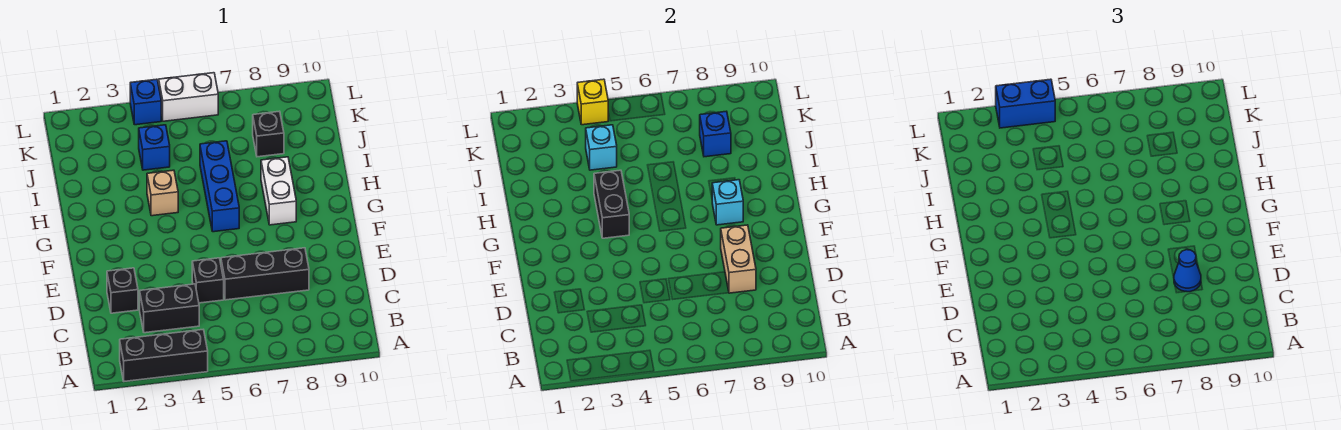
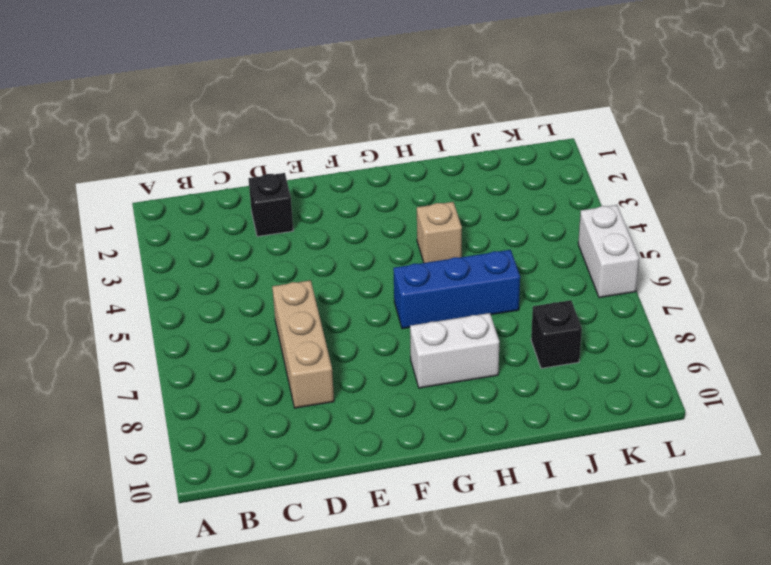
tan brick D6:D8 level 1 -> black brick D6:D8 level 1
none -> black brick A2:A4 level 1
none -> black brick C3:C4 level 1
none -> black brick D5 level 1

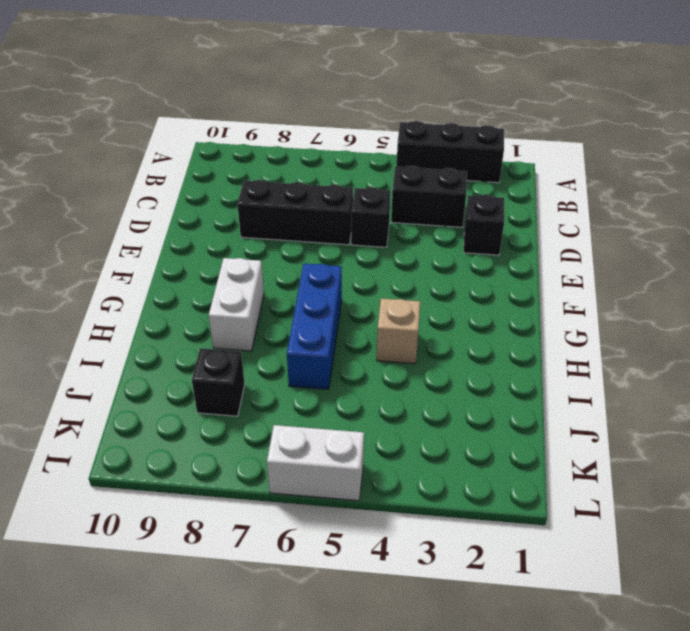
none -> blue brick J4 level 1
none -> blue brick L4 level 1
none -> tan brick D8:E8 level 2

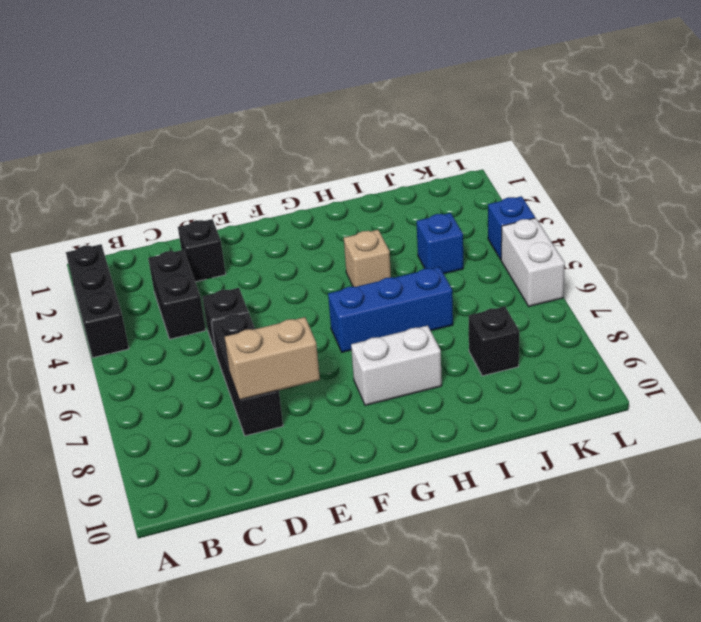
none -> black brick G4:H4 level 2
none -> cyan brick G8 level 2
none -> cyan brick J4 level 2

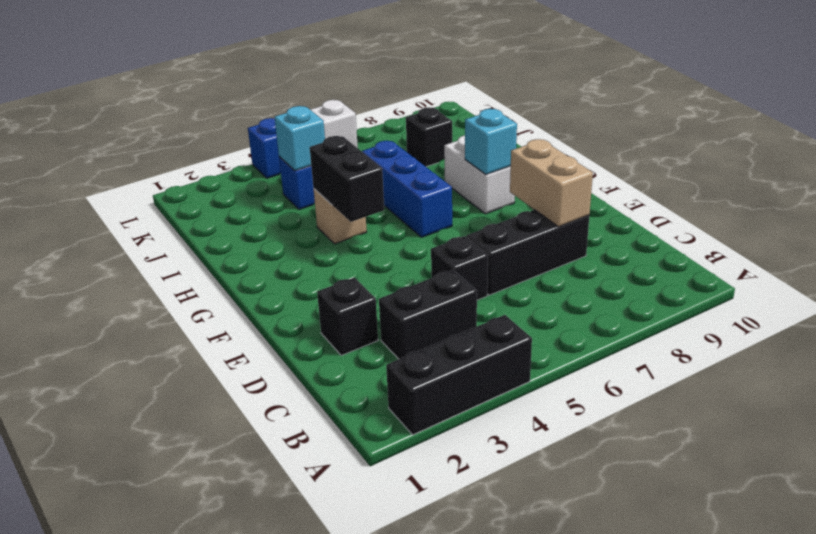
none -> blue brick J8 level 2
none -> yellow brick L4 level 2
none -> blue cone D8 level 3

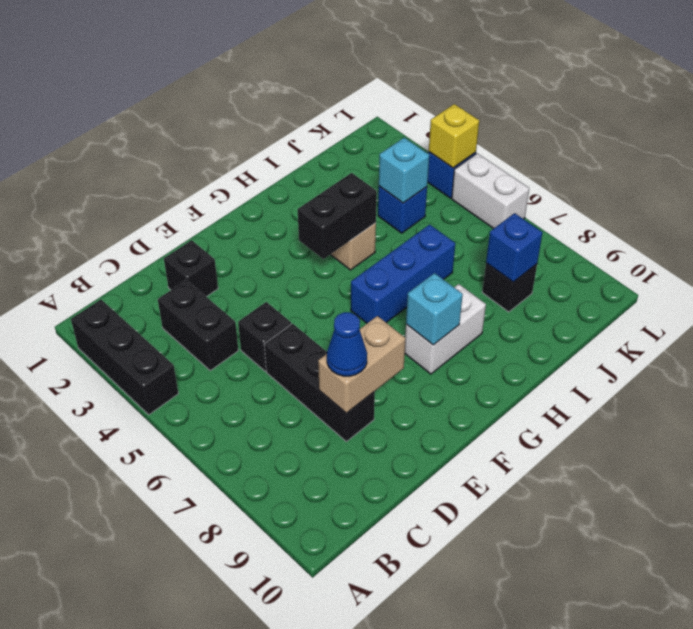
none -> blue brick L3:L4 level 3

